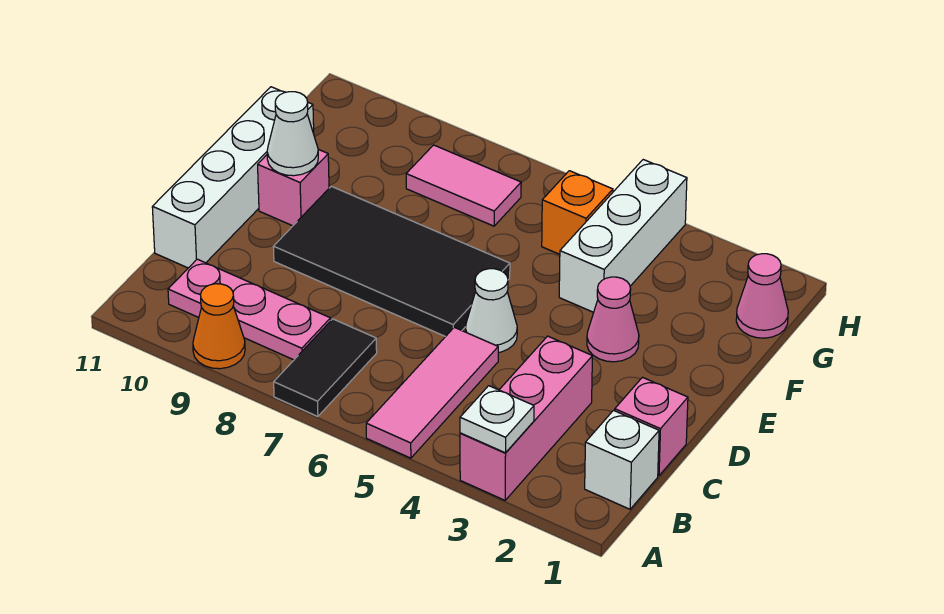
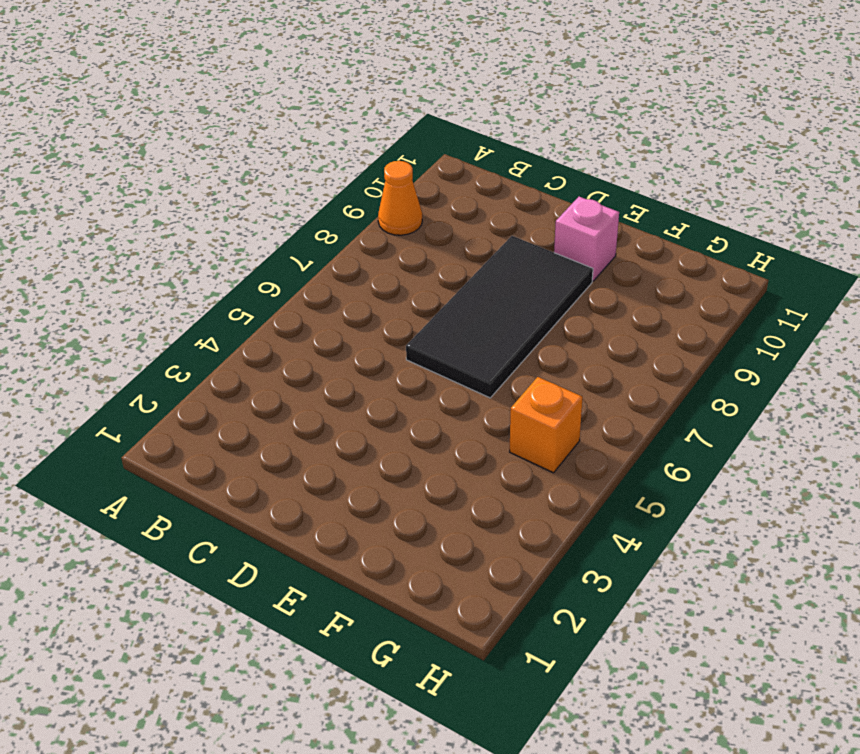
none -> pink brick A3:C3 level 1
none -> pink tile A5:C5 level 1
none -> black tile A7:B7 level 1

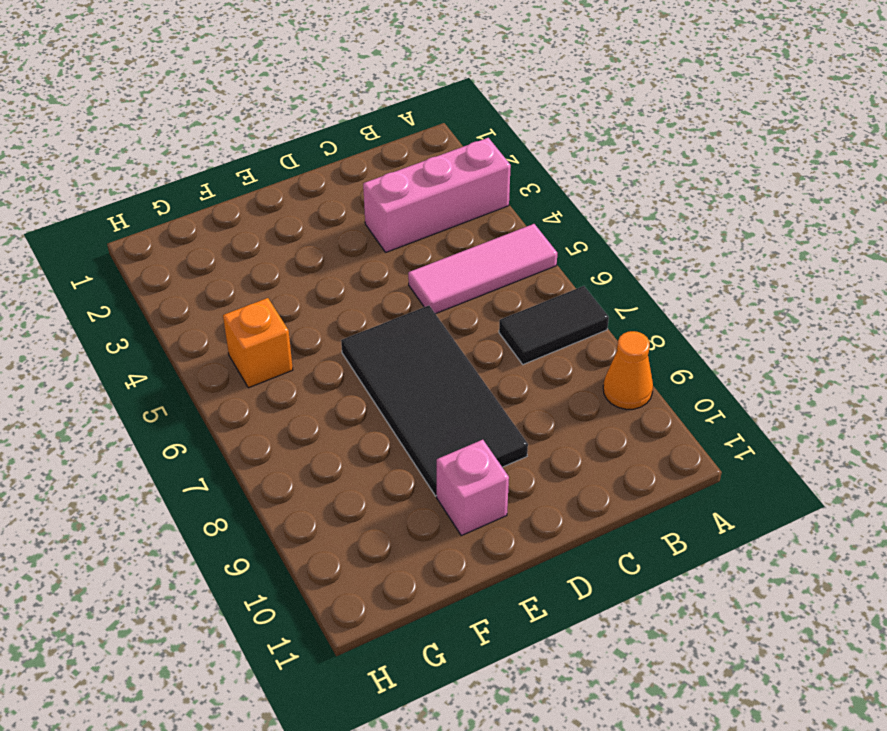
none -> white brick B1 level 1
none -> pink plate B8:B10 level 1
none -> pink brick C1 level 1

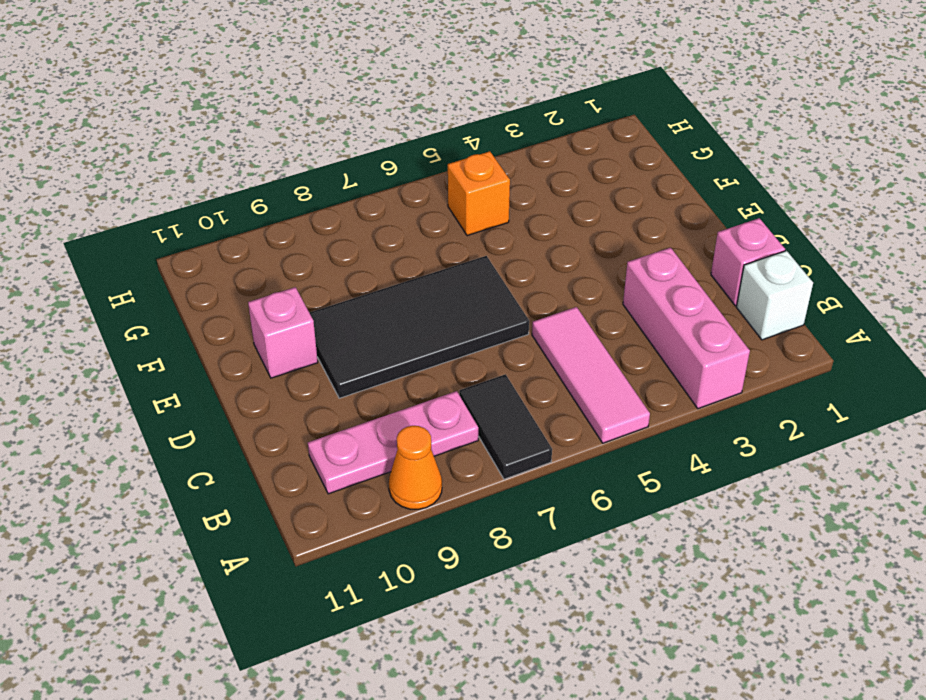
none -> white brick C11:F11 level 1
none -> white cone D5 level 1
none -> pink cone E3 level 1

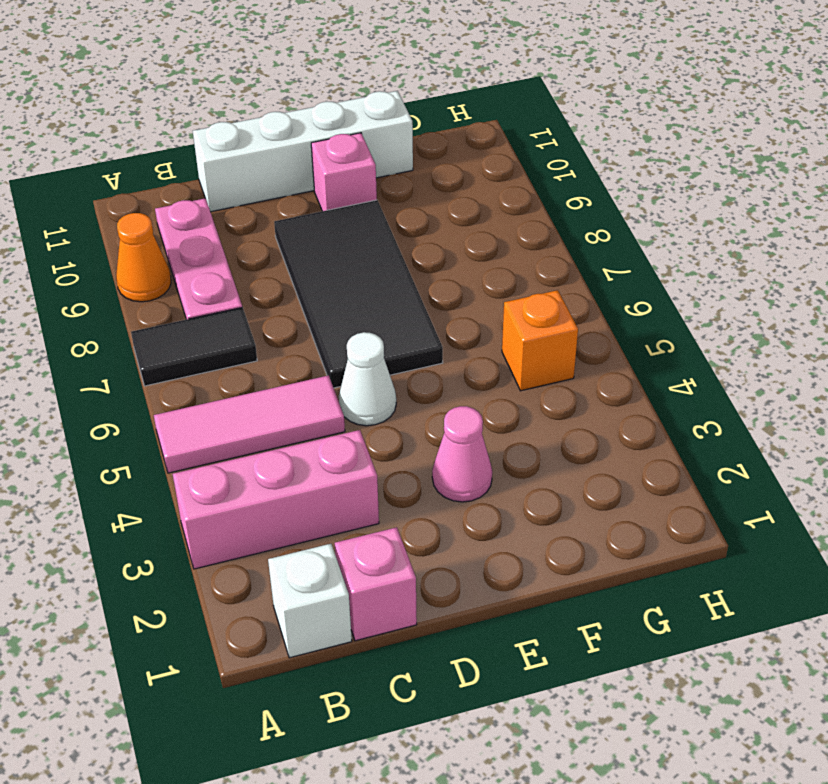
none -> white brick F4:H4 level 1
none -> pink cone G1 level 1
none -> pink tile G7:G8 level 1

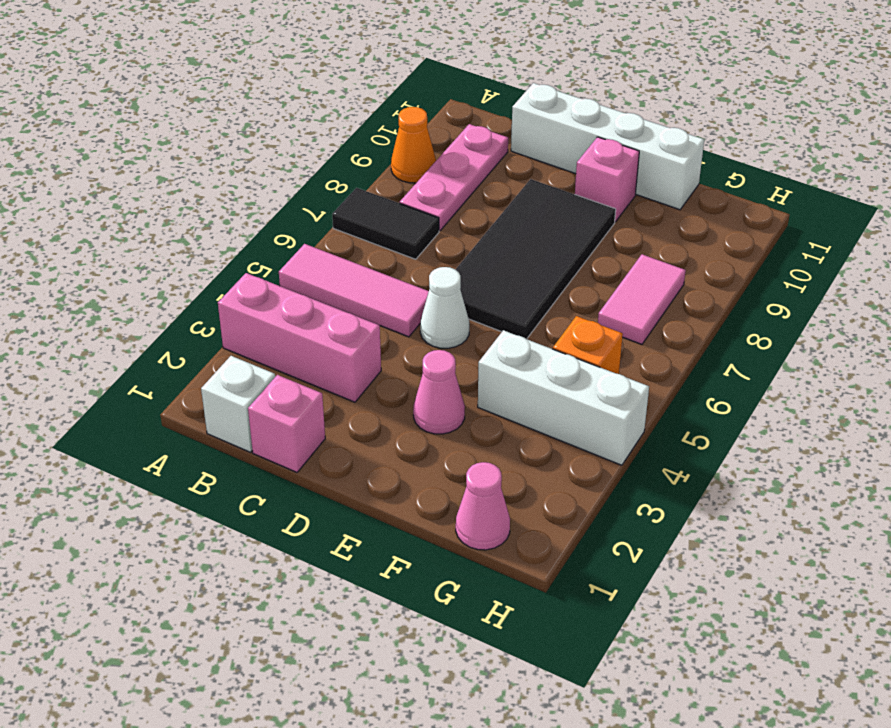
none -> white plate A3 level 2
none -> white cone E10 level 2

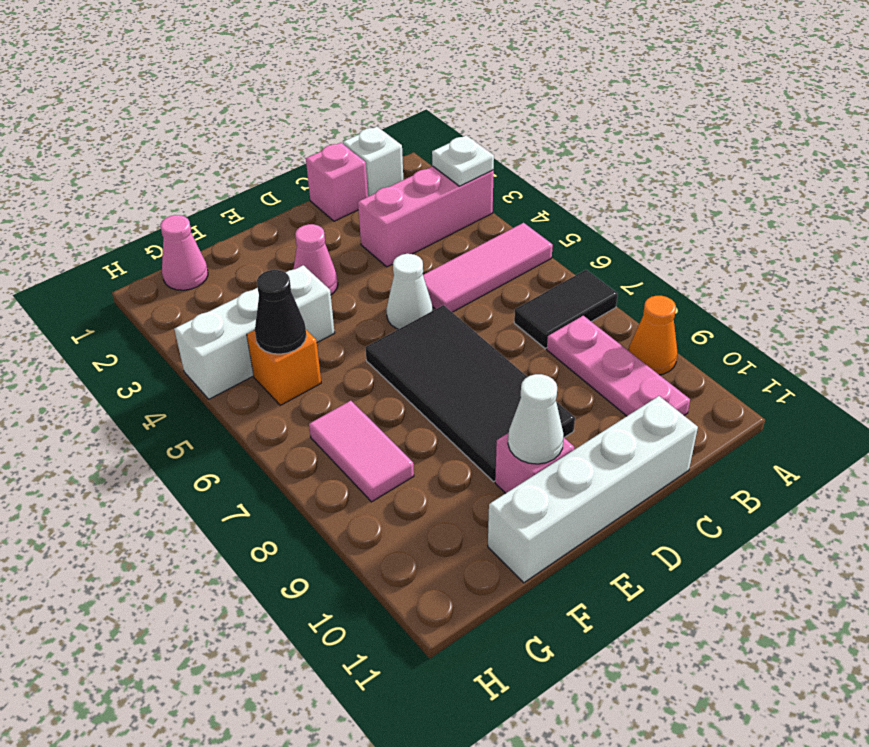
black cone G5 level 2 -> none

